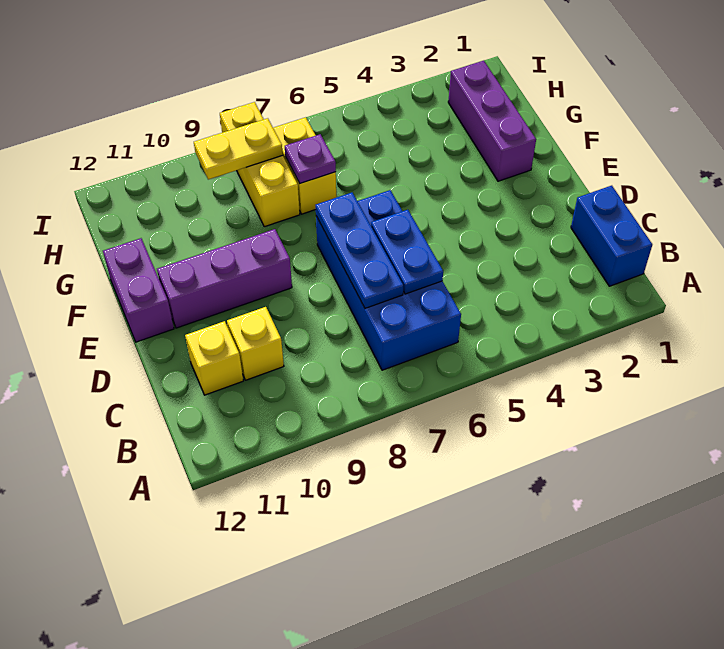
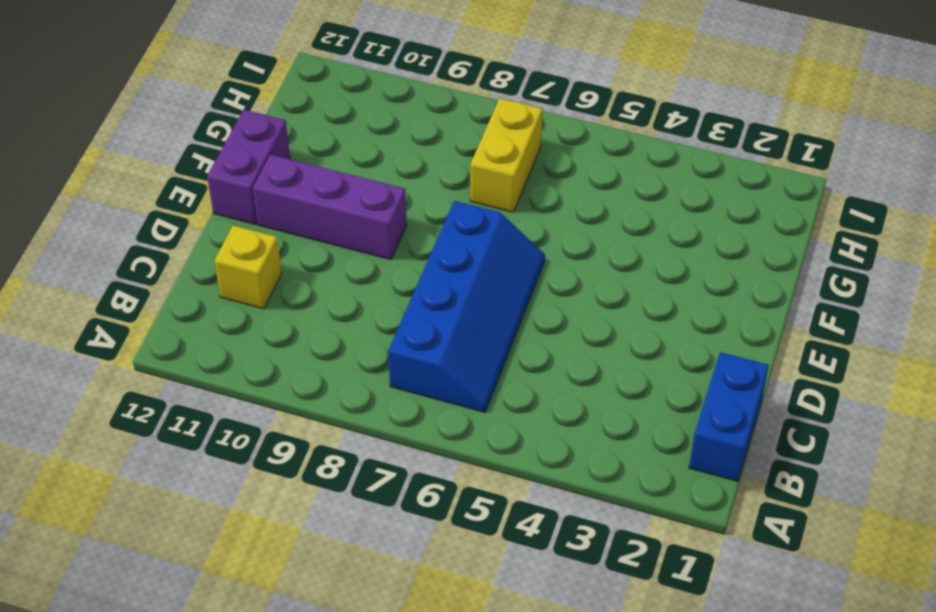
blue slope B6:E7 level 1 top 7 -> blue brick B6:E7 level 1
none -> yellow brick C10 level 1
none -> purple brick F2:H2 level 1
none -> yellow brick G8:I8 level 1

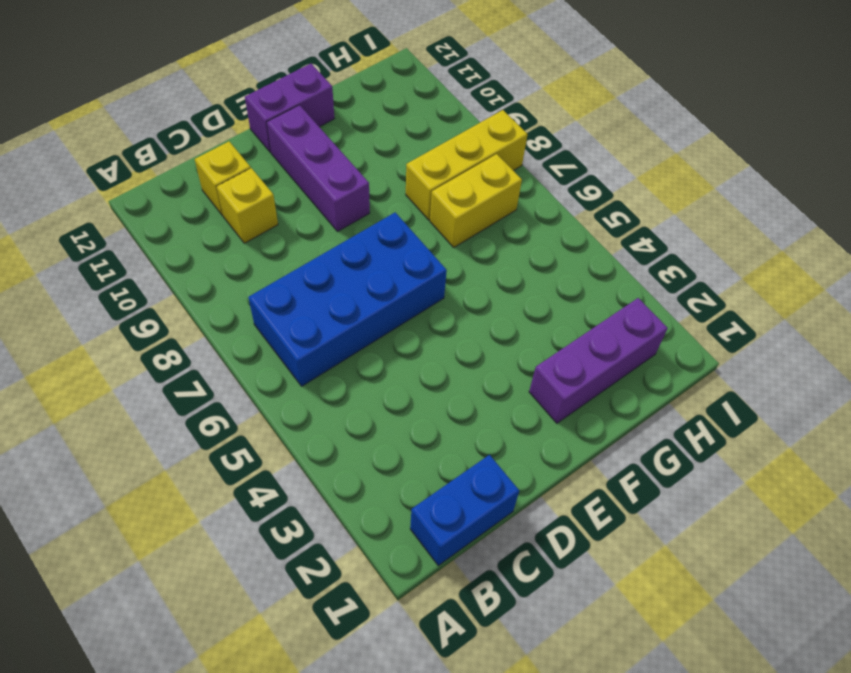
none -> blue plate C6:D6 level 2
none -> blue plate C7:E7 level 2
none -> purple plate G7 level 2

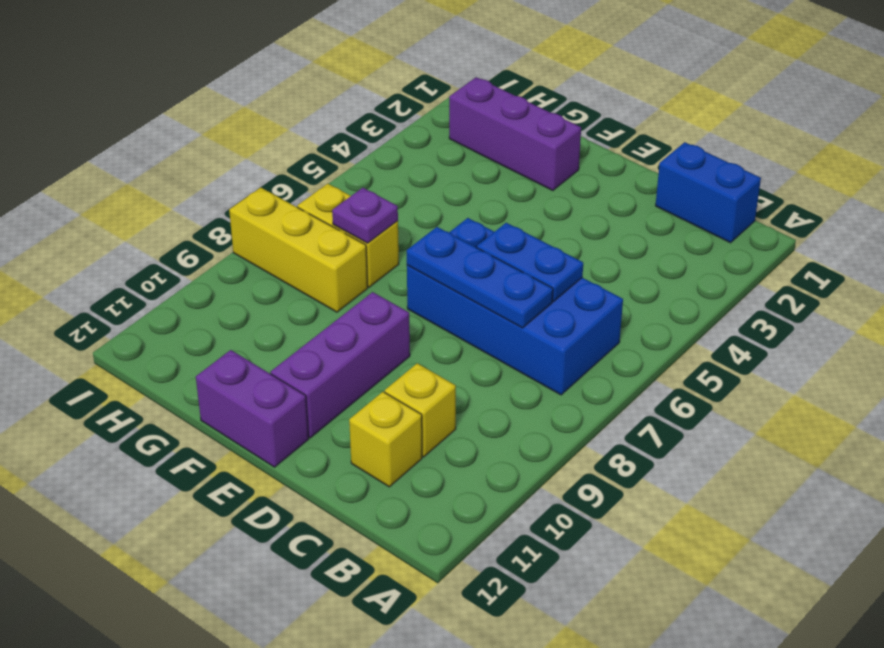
none -> yellow plate H8:H9 level 2

